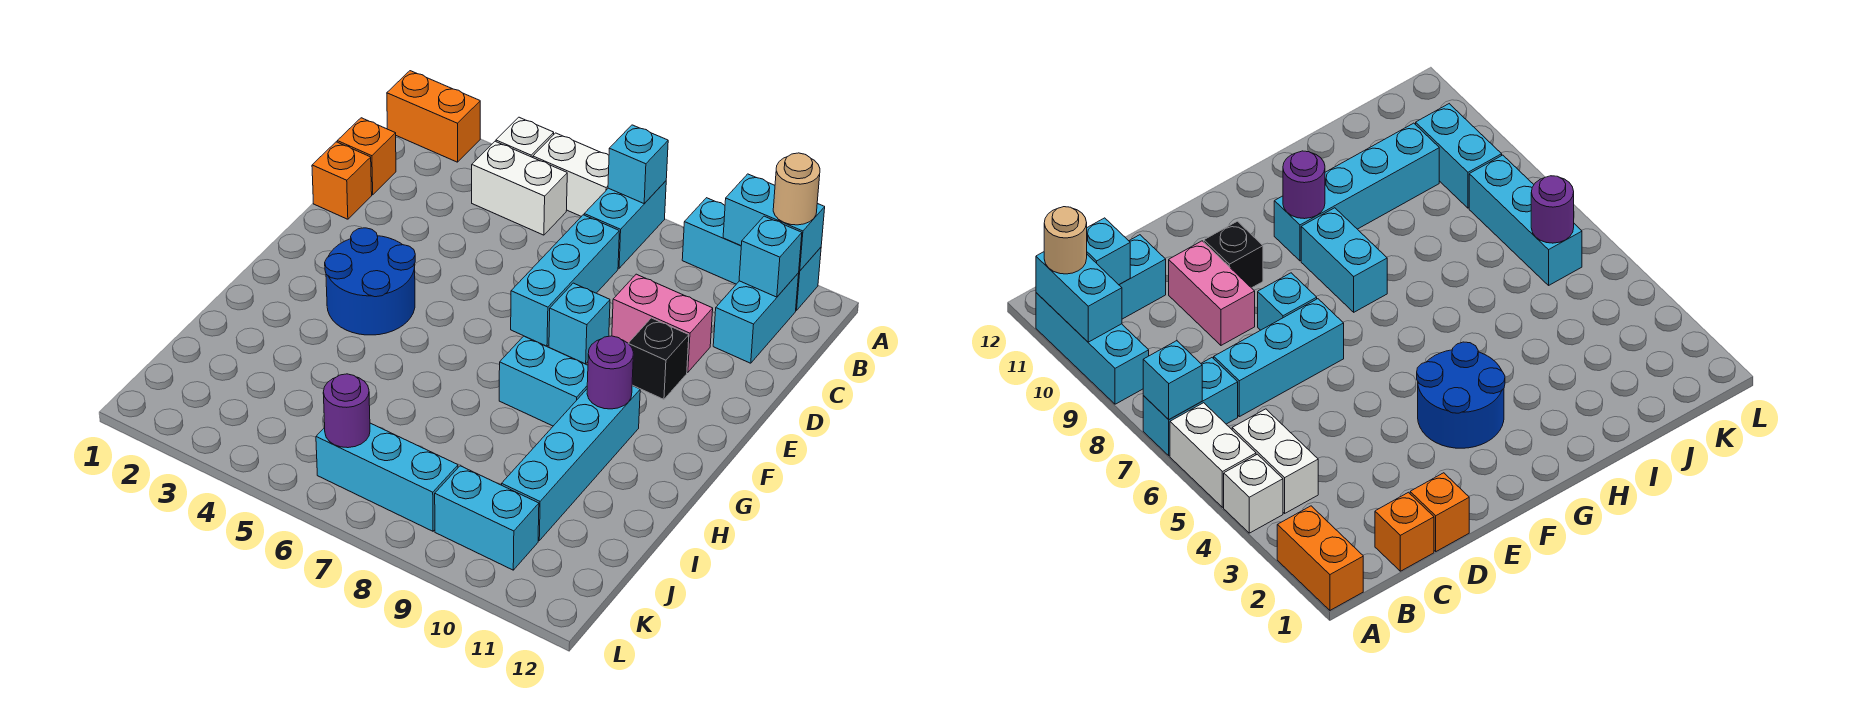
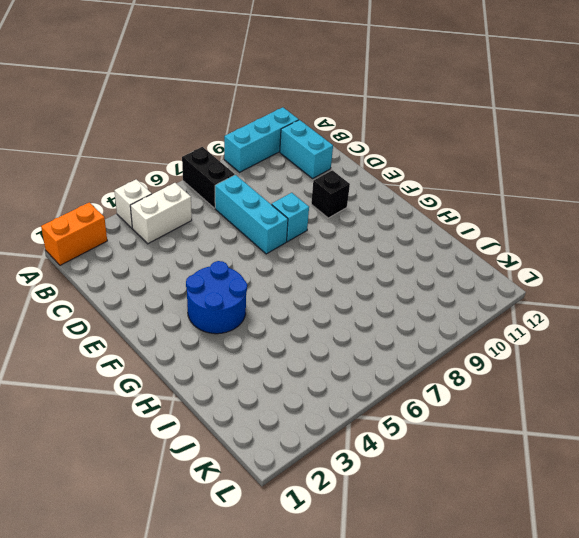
black brick A7:B7 level 1 -> cyan brick A7:B7 level 1
none -> white brick A5:A6 level 1
none -> orange brick C1 level 1
none -> orange brick D1 level 1

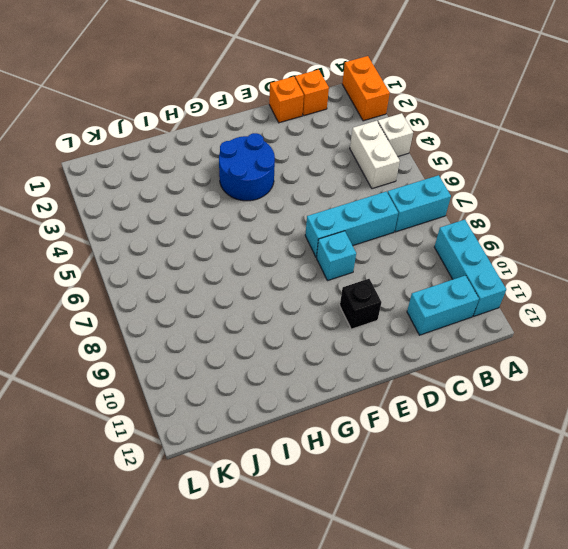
none -> white brick A5:A6 level 1
none -> pink brick D9:D10 level 1
none -> cyan brick G8:G9 level 1

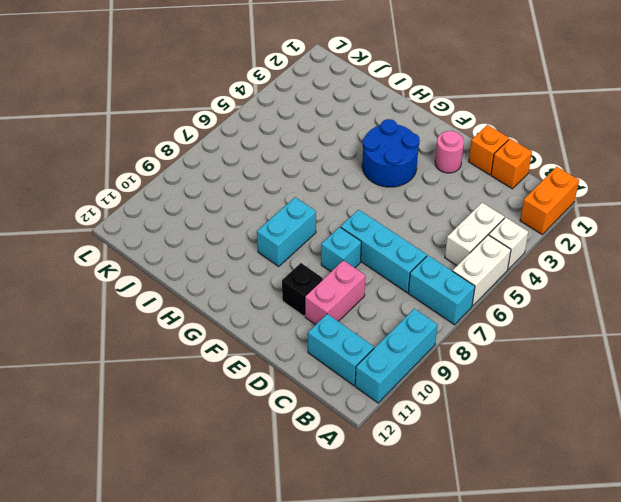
pink round brick E2 level 1 -> none
none -> cyan brick G10:J10 level 1
none -> cyan brick K6:K8 level 1
none -> cyan brick K9:K10 level 1

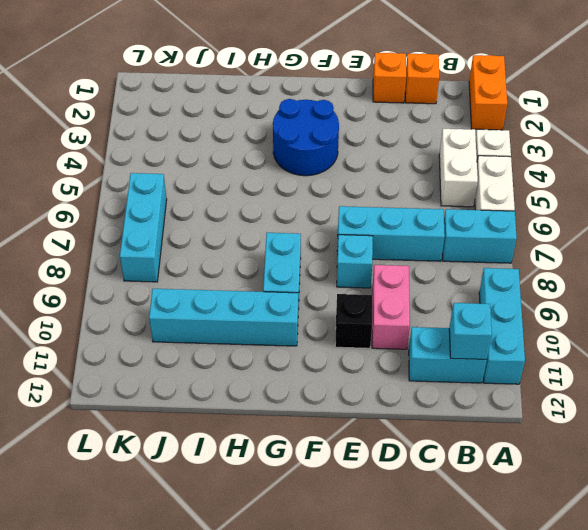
none -> cyan brick K9:K10 level 1
none -> cyan brick A7 level 2
none -> cyan brick A10:A11 level 2

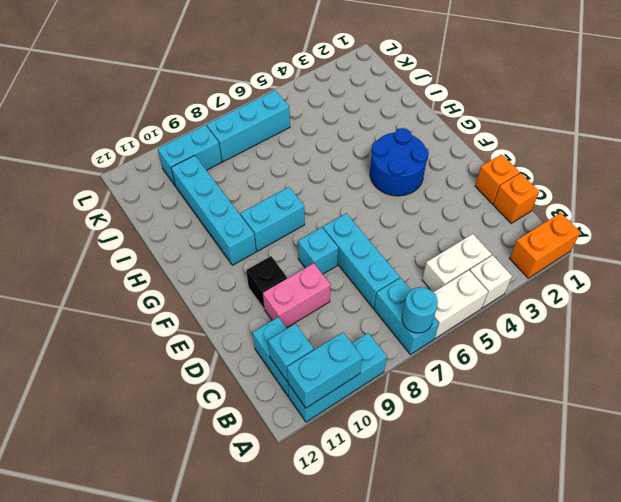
cyan round brick A7 level 2 -> cyan brick A7 level 2
none -> purple round brick G10 level 2
none -> purple round brick K6 level 2
none -> tan round brick A11 level 3

